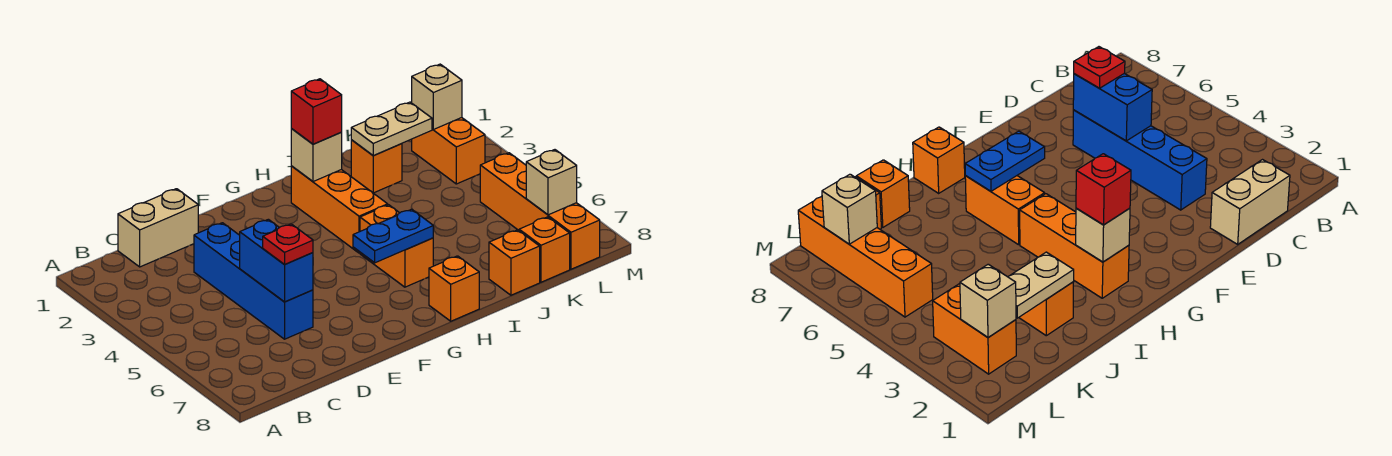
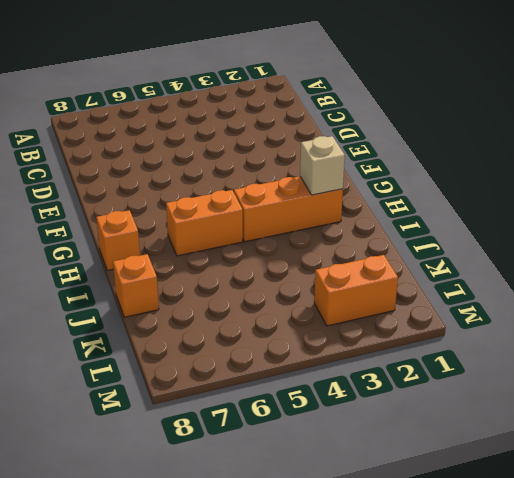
none -> tan brick C1:D1 level 1
none -> blue brick D3:D6 level 1
none -> orange brick J2 level 1

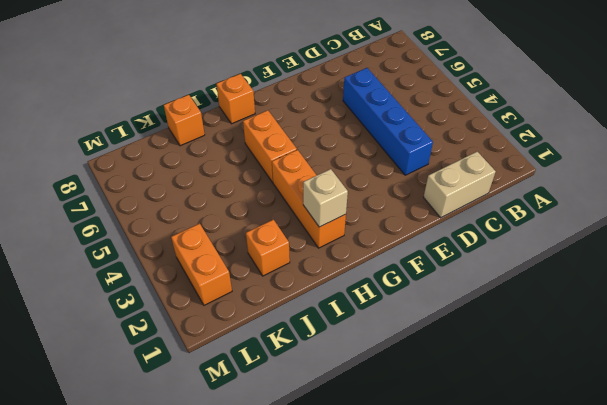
none -> orange brick K8 level 1
none -> orange brick L5:L8 level 1
none -> blue brick D5:D6 level 2

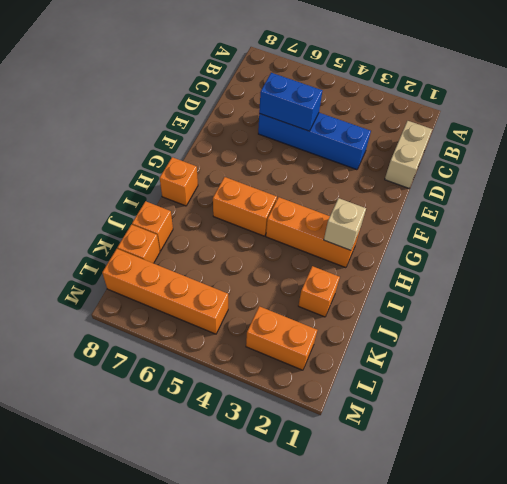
none -> blue plate G6:H6 level 2
none -> tan plate J2:K2 level 2
none -> tan brick L2 level 2

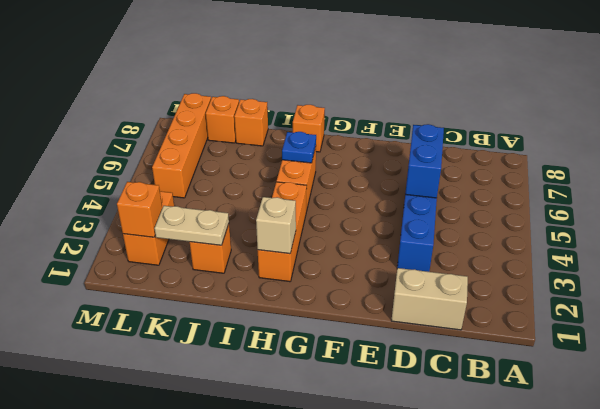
blue plate H6 level 2 -> blue plate G6:H6 level 2
orange brick L2 level 2 -> tan brick L2 level 2
none -> tan brick L7 level 2
none -> red plate D6 level 3
none -> red brick H2 level 3

